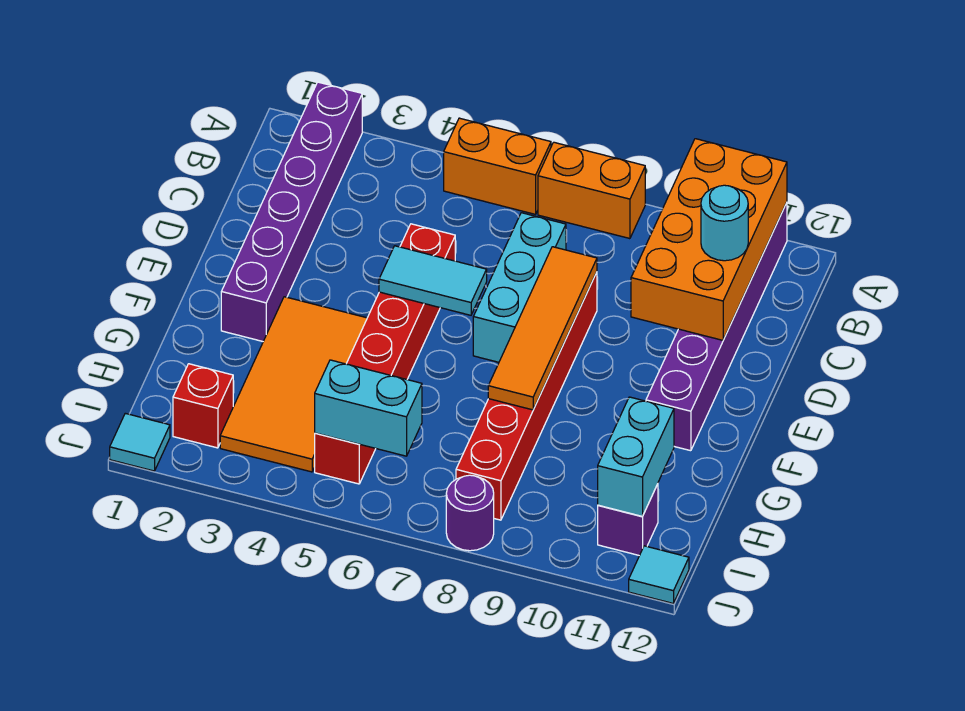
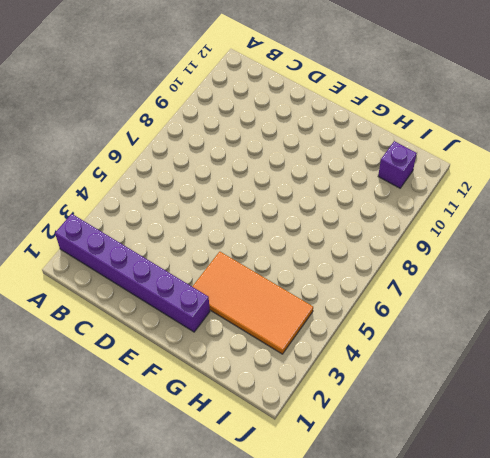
none -> orange brick A5:A6 level 1
none -> orange brick A7:A8 level 1
none -> purple brick A11:F11 level 1

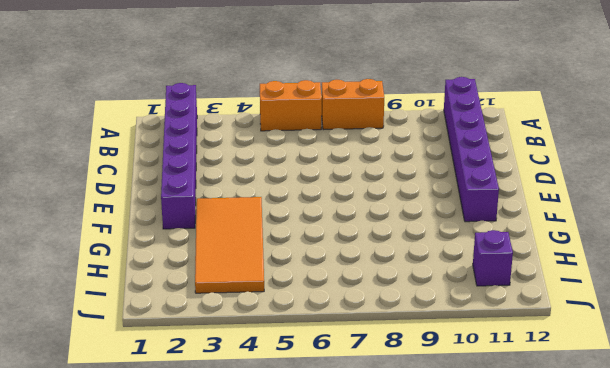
none -> cyan brick C7:E7 level 1
none -> red brick D5:I5 level 1
none -> red brick D8:I8 level 1

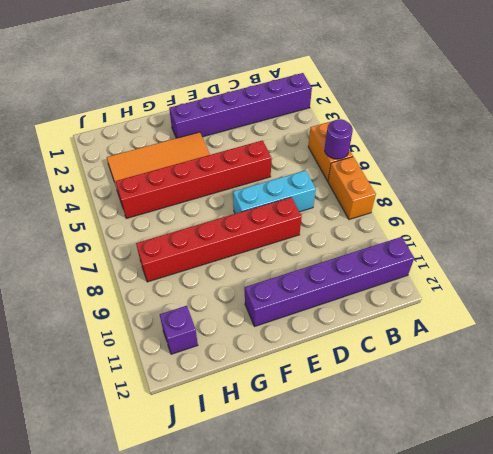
purple round brick A6 level 2 -> purple round brick J8 level 1
none -> red brick I2 level 1
none -> cyan tile J1 level 1
none -> cyan tile J12 level 1

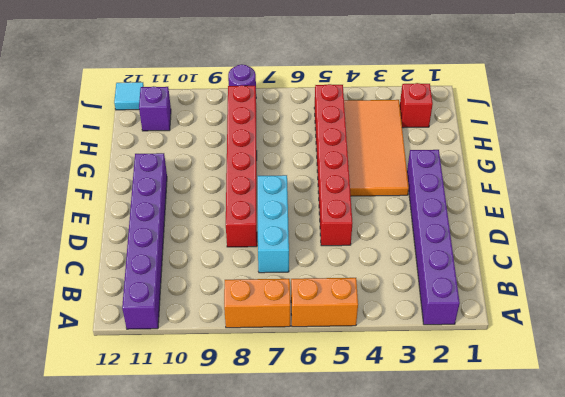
none -> cyan tile J1 level 1
none -> orange brick A10:D11 level 2
none -> orange tile D8:G8 level 2

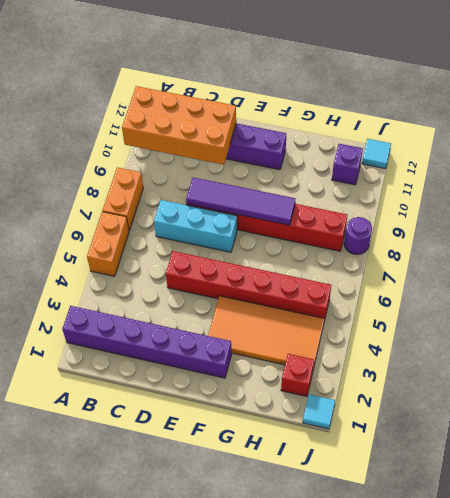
purple tile D8:G8 level 2 -> orange tile D8:G8 level 2
none -> cyan tile E5:E6 level 2
none -> cyan brick H11:I11 level 2
none -> cyan brick I5:I6 level 2

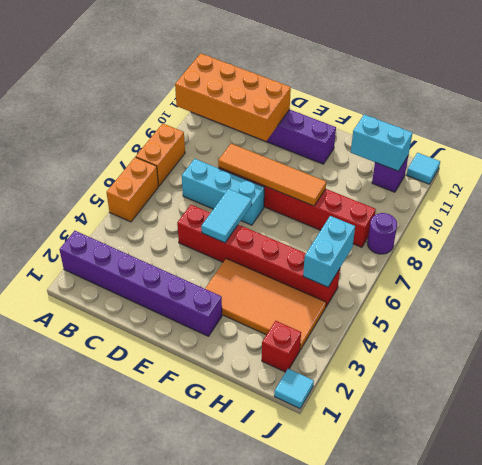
none -> cyan round brick C11 level 3

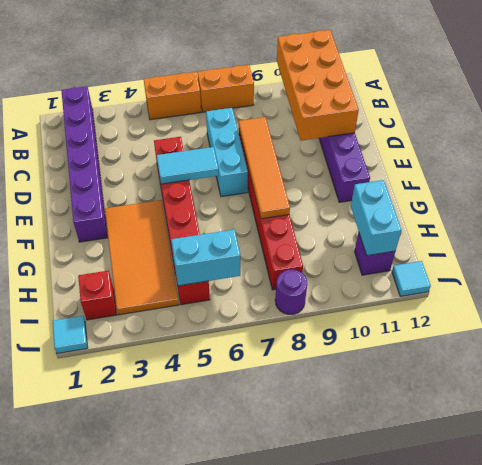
none -> cyan round brick C11 level 3

